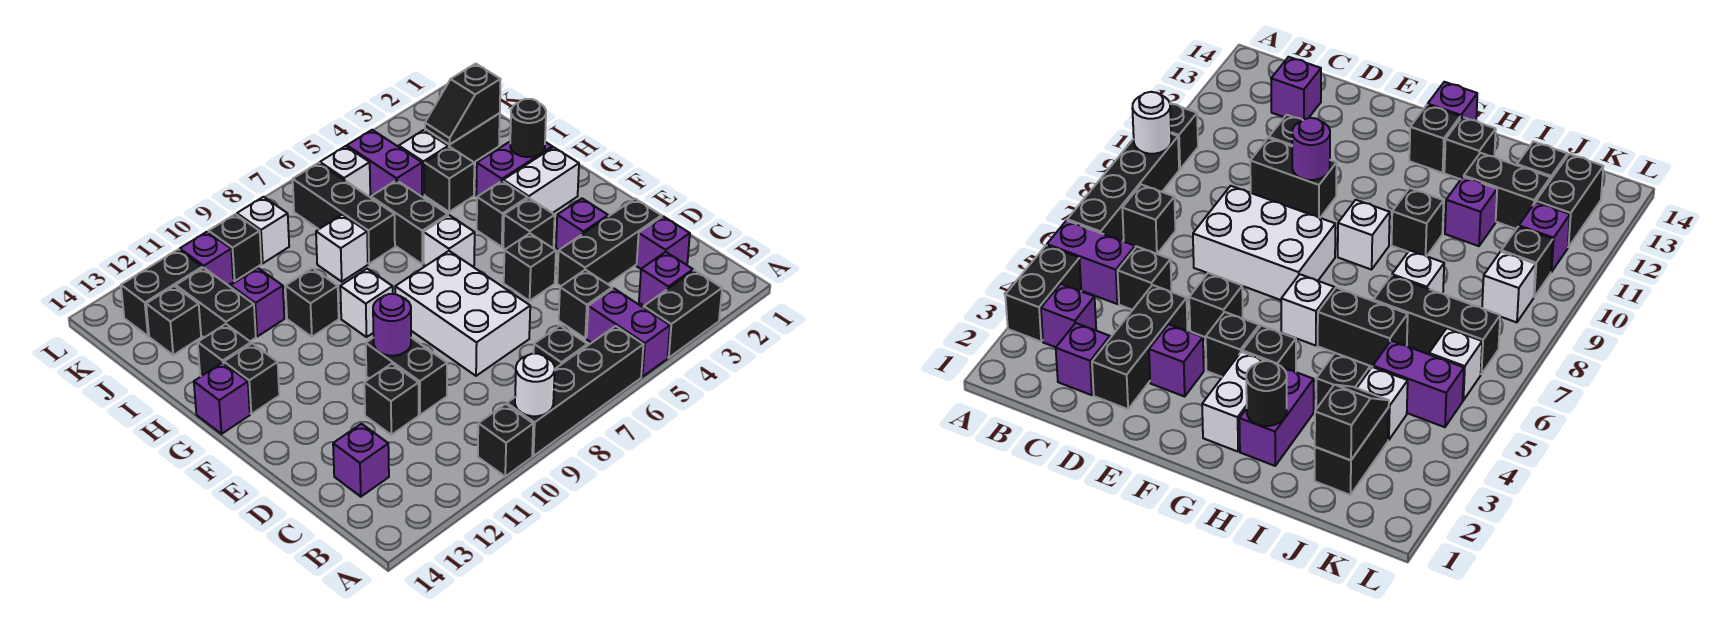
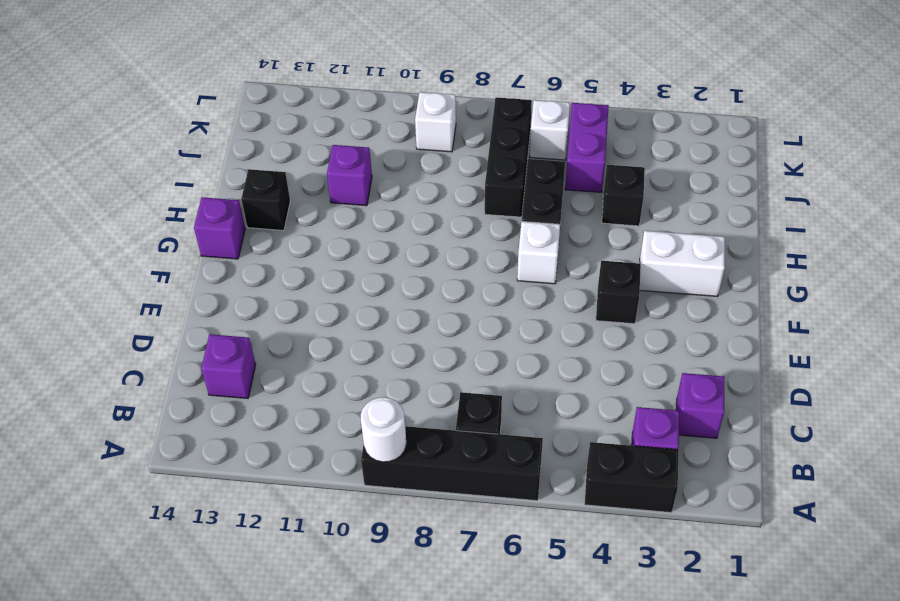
none -> purple brick A5:B5 level 1
none -> black brick A10 level 1
none -> black brick C5 level 1
none -> black brick D2:D4 level 1

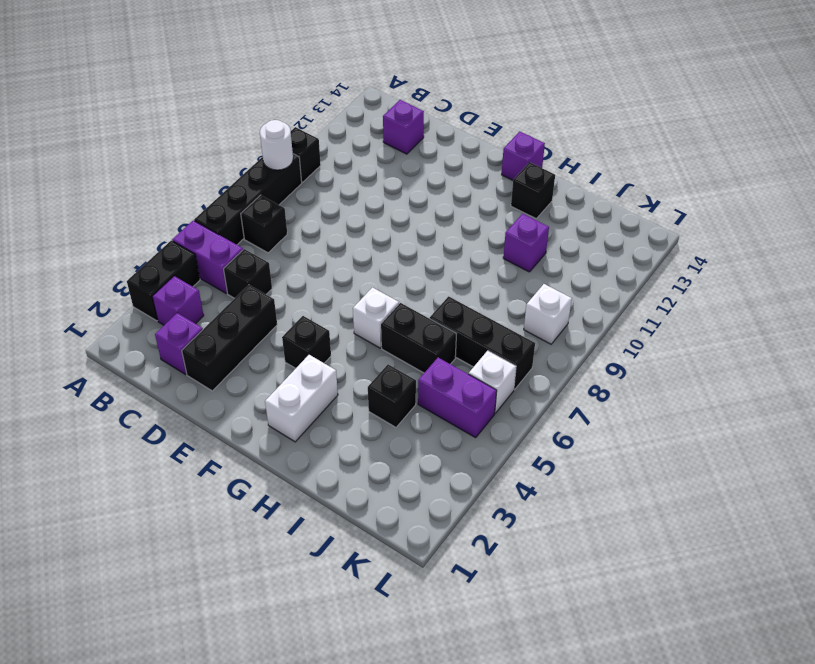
none -> white brick D7:F8 level 1
none -> black brick D10:E10 level 1
none -> black brick D11 level 1
none -> purple brick E3 level 1

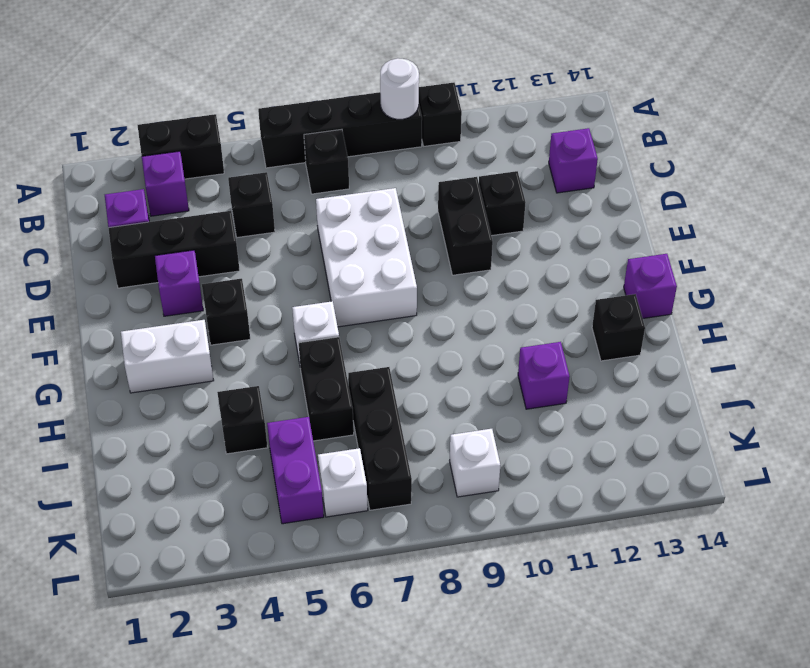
none -> purple brick A5:B5 level 1
none -> black brick E5 level 1
none -> black brick G4 level 1
none -> white brick G9 level 1

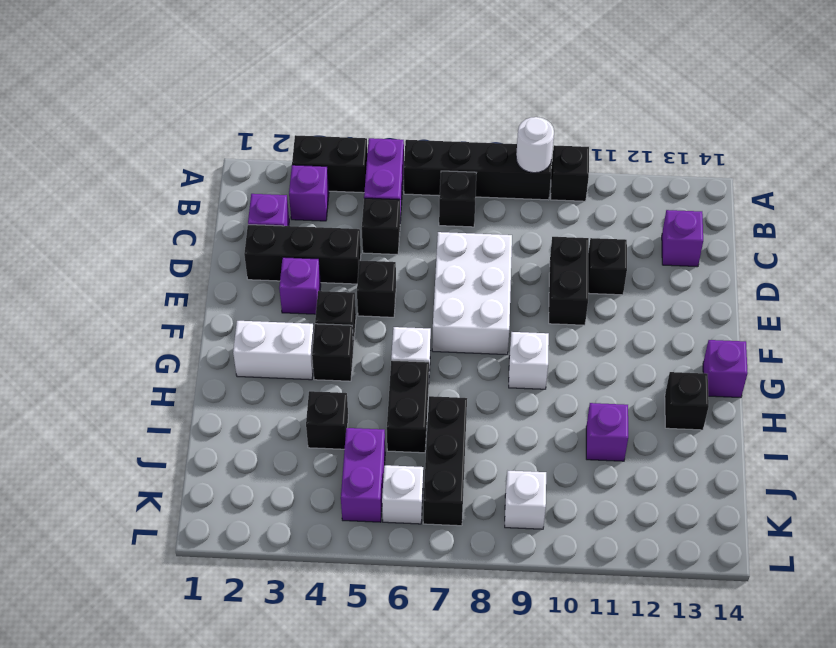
none -> black brick G13 level 1
none -> purple brick H2:H3 level 1
none -> black brick H10 level 1
none -> white brick I8 level 1

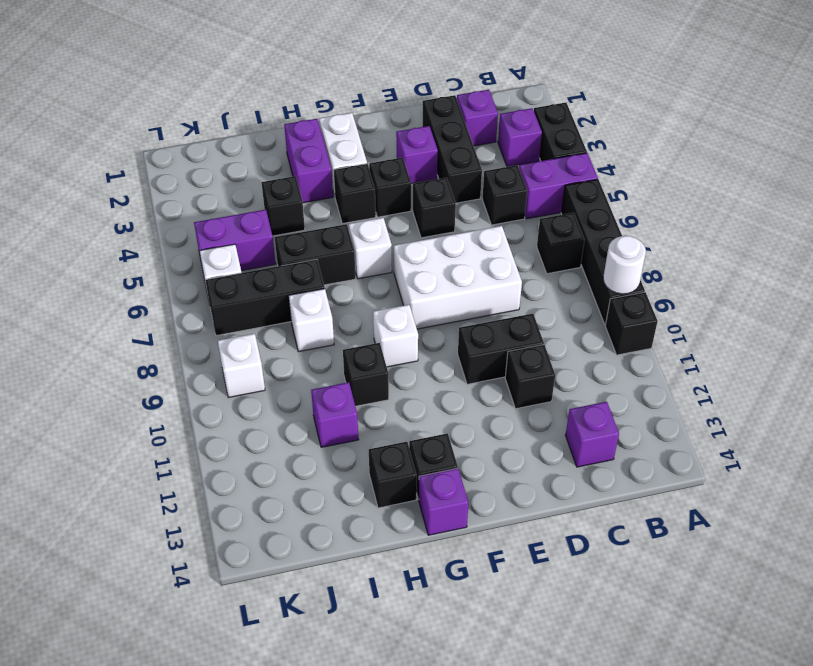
none -> black brick I12:J12 level 1
none -> black brick J2:J3 level 1
none -> white brick J4 level 1
none -> black brick J13 level 1

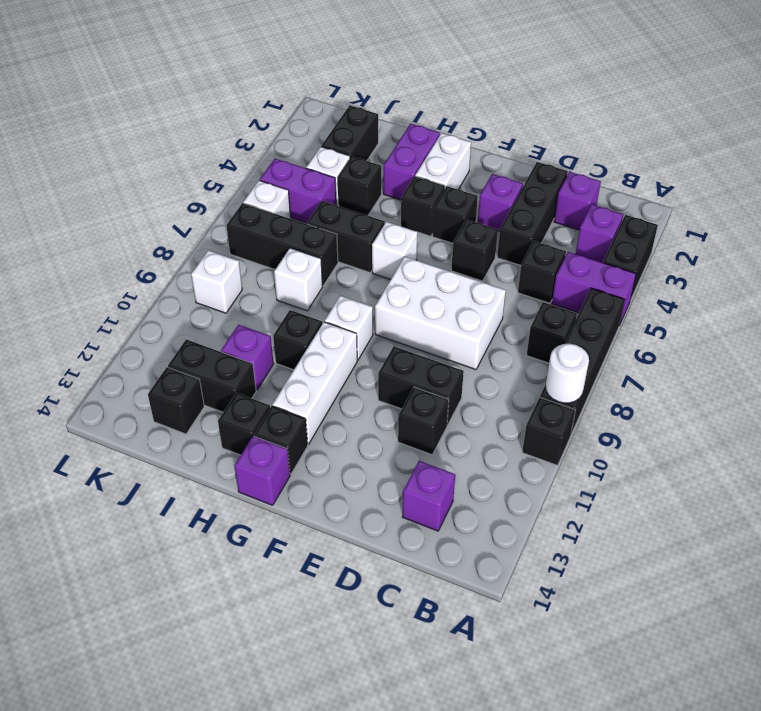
white brick G10:G12 level 1 -> none
none -> black brick K10 level 1
none -> purple brick K11 level 1
none -> black brick K12:K13 level 1
none -> purple round brick E10 level 2

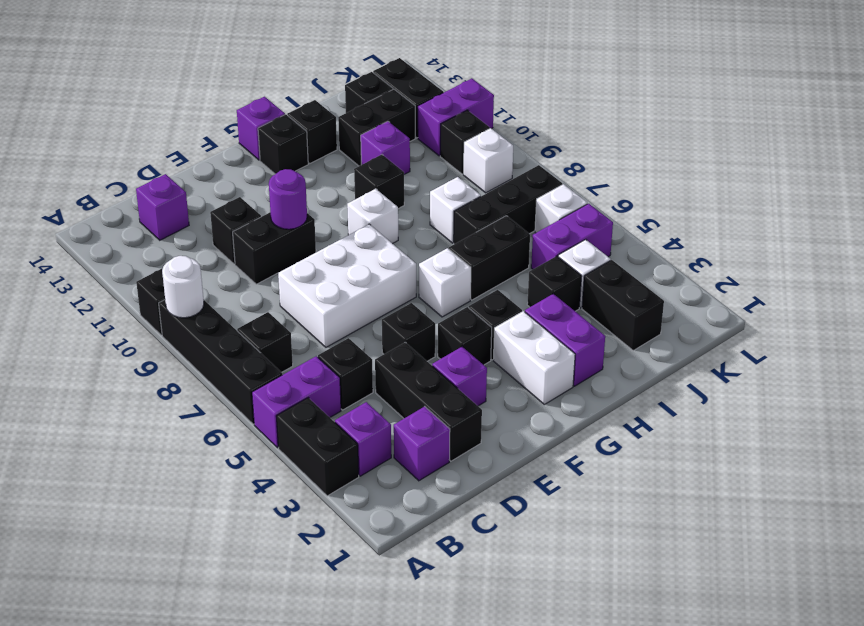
purple brick K11:L11 level 1 -> purple brick K11 level 1
none -> black round brick H2 level 2
none -> black slope J2:J3 level 2 top 2

